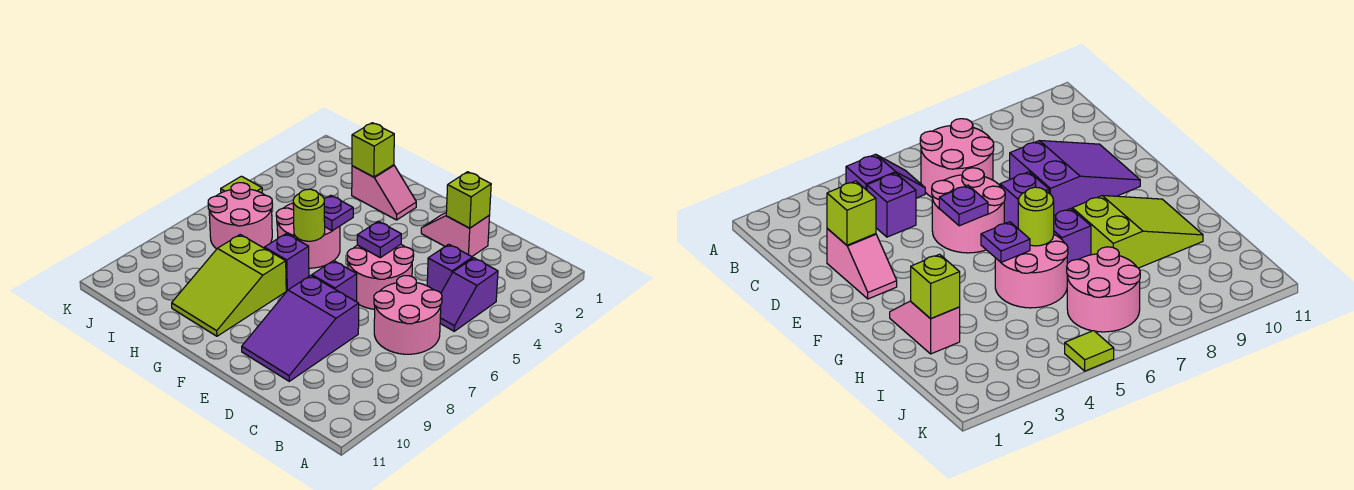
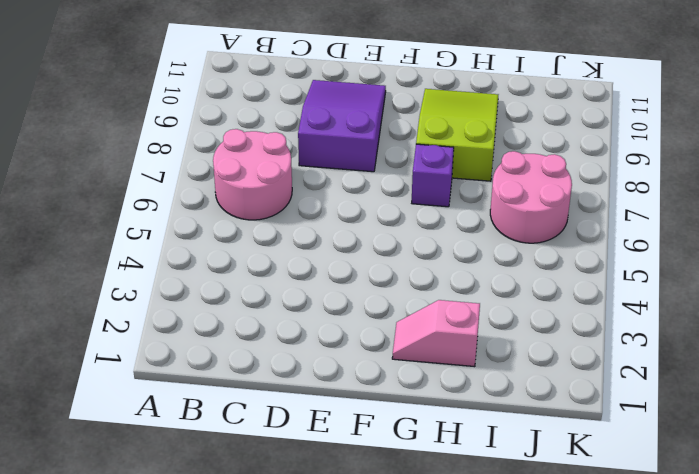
none -> purple slope B4:B5 level 1 top 4
none -> purple brick C4 level 1
none -> pink slope D2:E2 level 1 top D

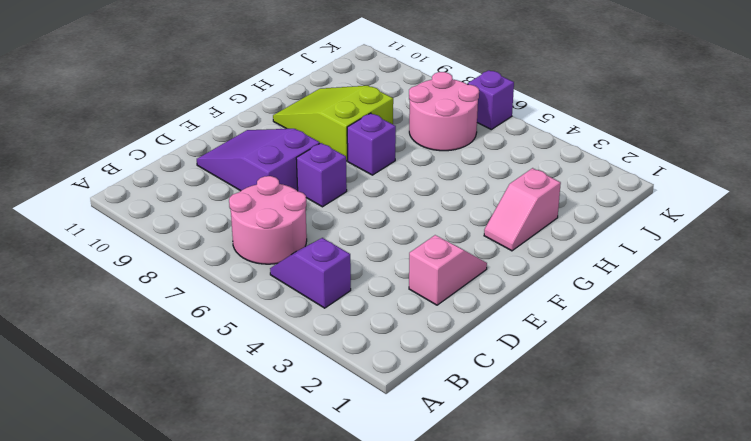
purple brick K6 level 1 -> purple brick C4 level 1
none -> pink round brick D5:E6 level 1
none -> pink round brick G5:H6 level 1
none -> lime tile K5 level 1

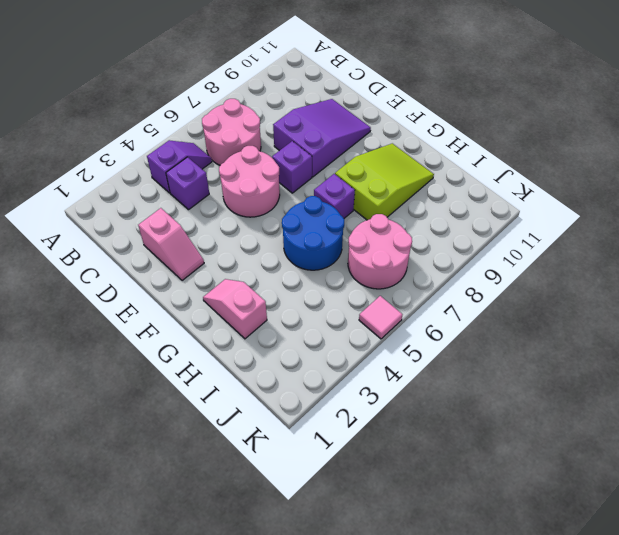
blue round brick G5:H6 level 1 -> pink round brick G5:H6 level 1
pink tile K5 level 1 -> lime tile K5 level 1
none -> lime brick D2 level 2
none -> purple plate E5 level 2
none -> purple plate G5 level 2

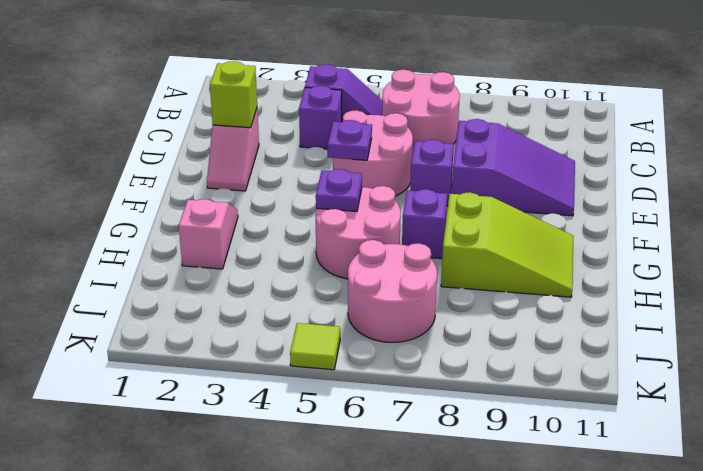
none -> lime round brick G6 level 2
none -> lime brick H2 level 2

